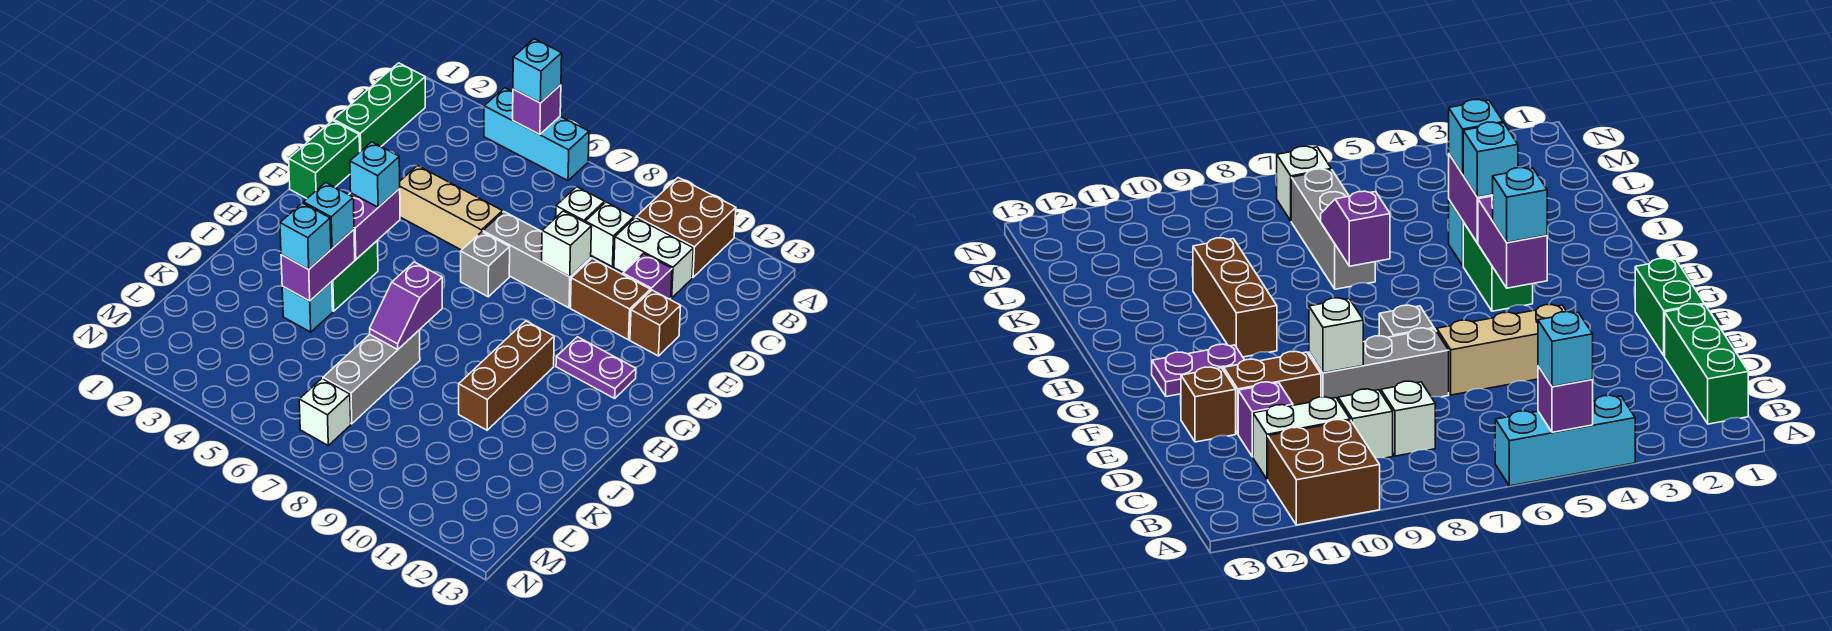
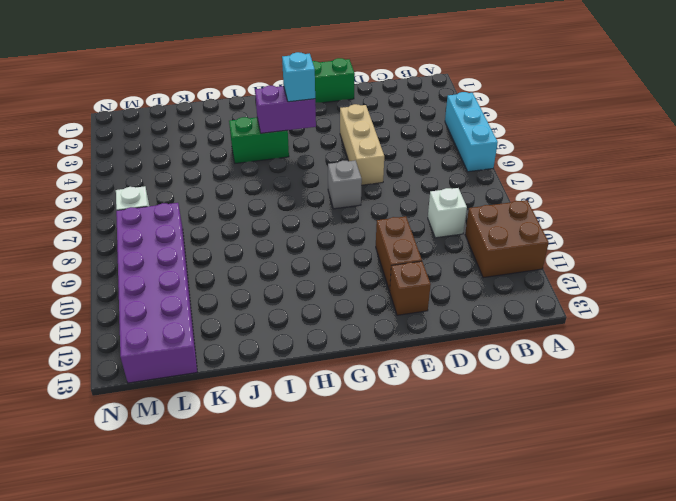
purple brick L8:M13 level 1 -> none
none -> green brick B1:D1 level 1
none -> white brick C8 level 1
none -> white brick C10:C11 level 1

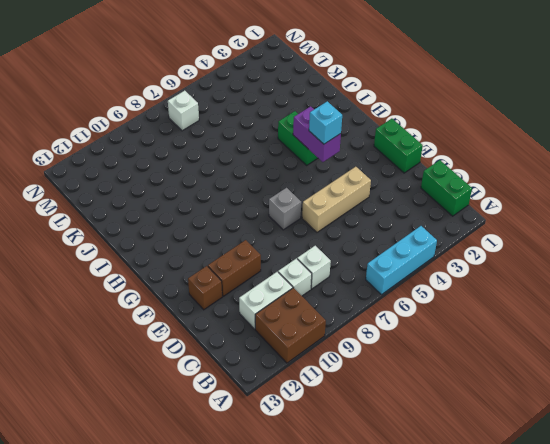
green brick B1:C1 level 1 -> green brick B1:D1 level 1
none -> purple brick D11 level 1
none -> grey brick E7:E9 level 1
none -> purple plate G11:G12 level 1

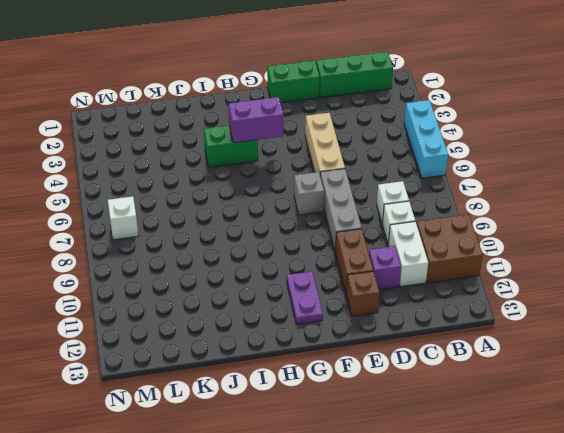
none -> brown brick H10:J10 level 1
none -> cyan brick J4 level 1
none -> grey brick J7:L7 level 1

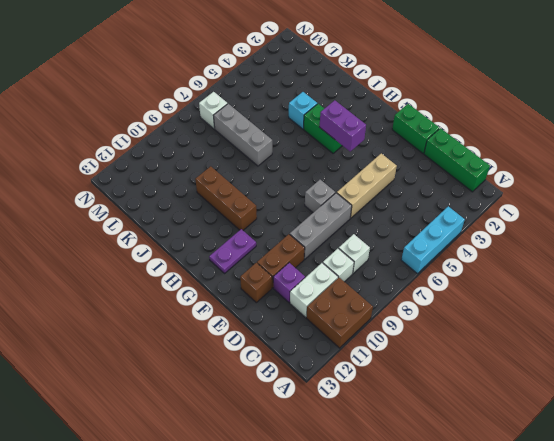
none -> purple brick A5 level 2
none -> white brick E9 level 2
none -> purple brick I4:J4 level 2

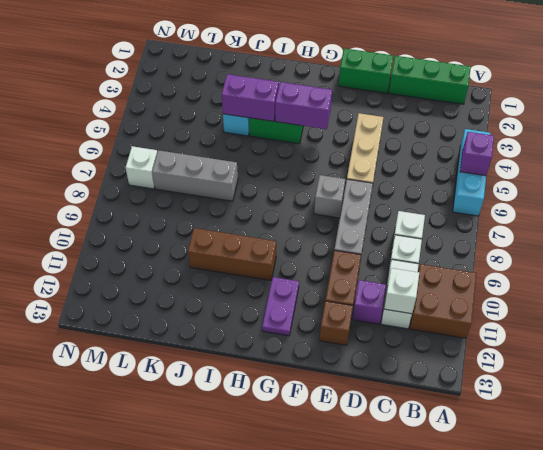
white brick C11 level 2 -> white brick E9 level 2
none -> purple slope I7:J7 level 2 top I
none -> cyan brick A5 level 3
none -> cyan brick G4 level 3

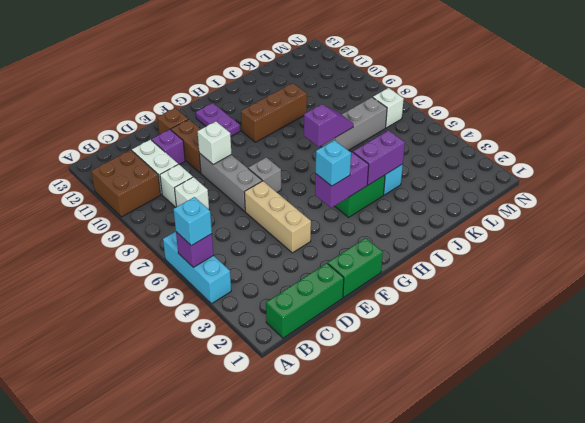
none -> cyan brick I4 level 3
none -> cyan brick J4 level 3

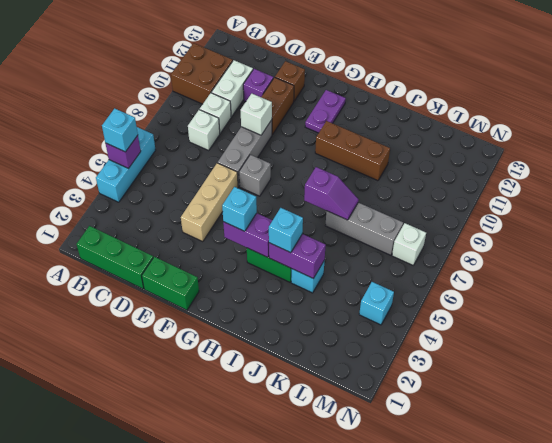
cyan brick M4 level 1 -> cyan brick J4 level 3

